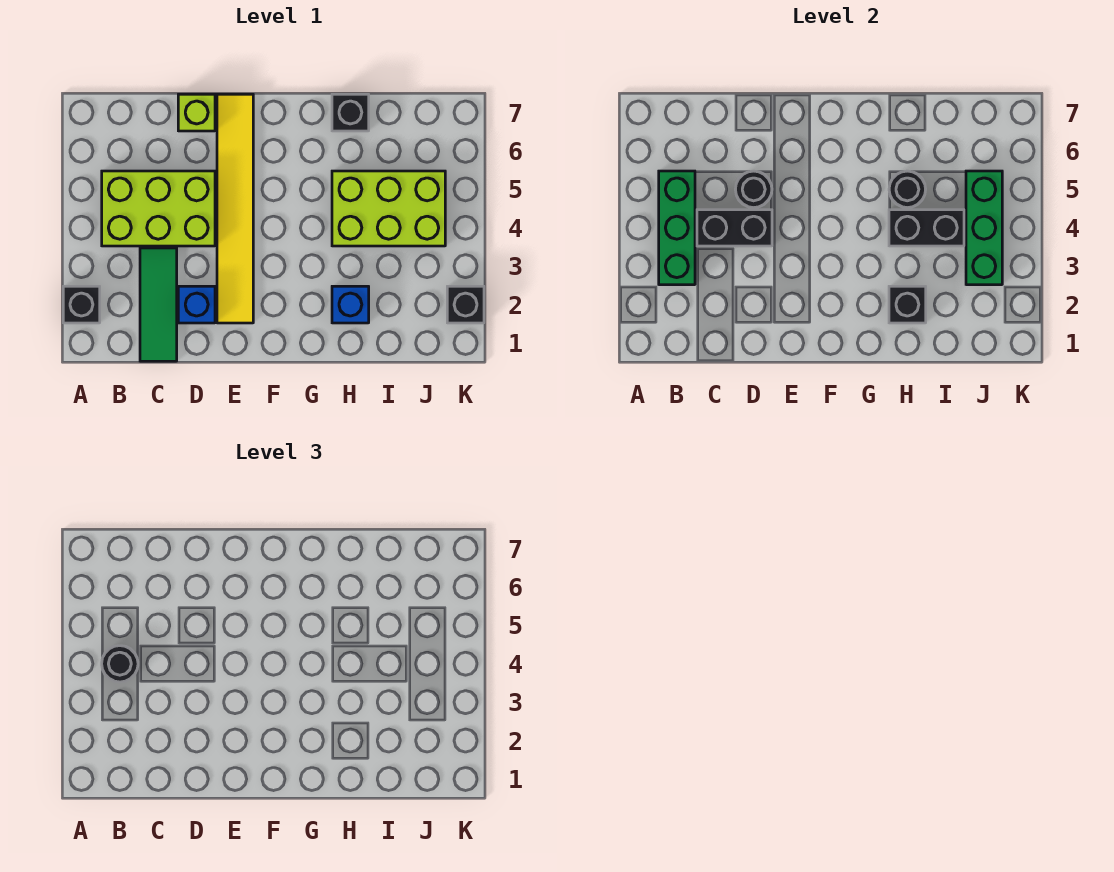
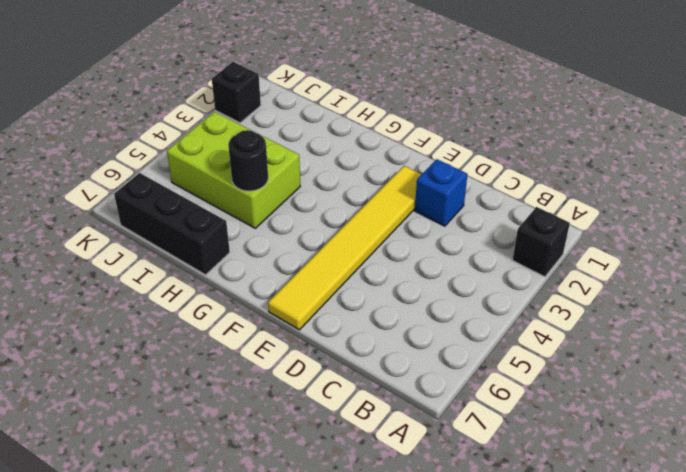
black brick H7:J7 level 1 -> black brick H7 level 1
none -> lime brick B4:D5 level 1
none -> green tile C1:C3 level 1
none -> lime brick D7 level 1

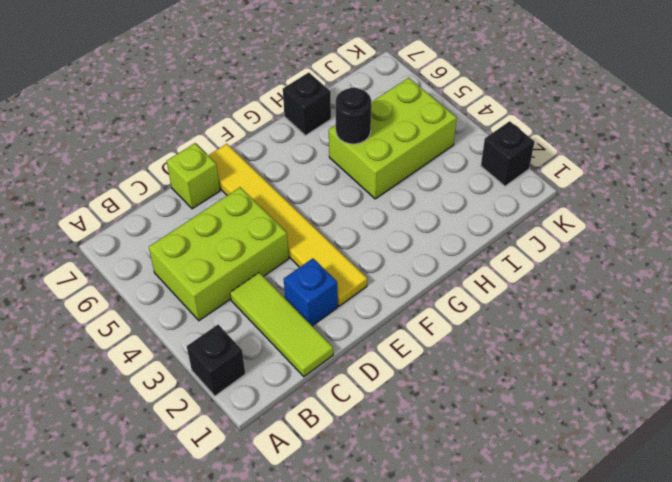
lime tile C1:C3 level 1 -> green tile C1:C3 level 1
none -> blue brick H2 level 1
none -> green brick B3:B5 level 2
none -> black brick C4:D4 level 2

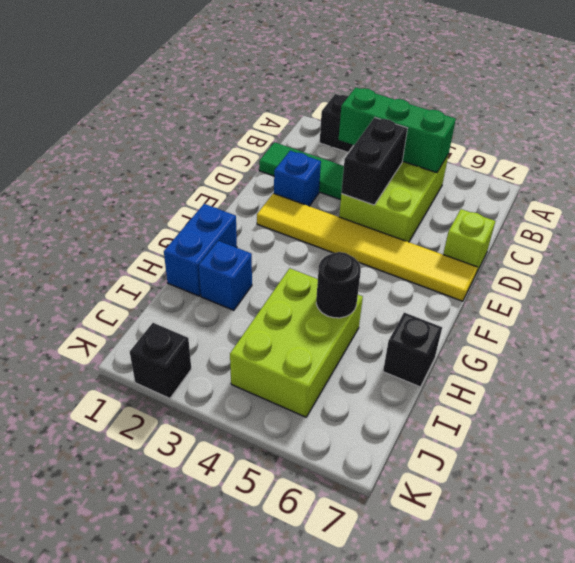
blue brick G1:H1 level 1 -> none
none -> black round brick D5 level 2
none -> black brick H2 level 2
none -> black brick H4:I4 level 2

